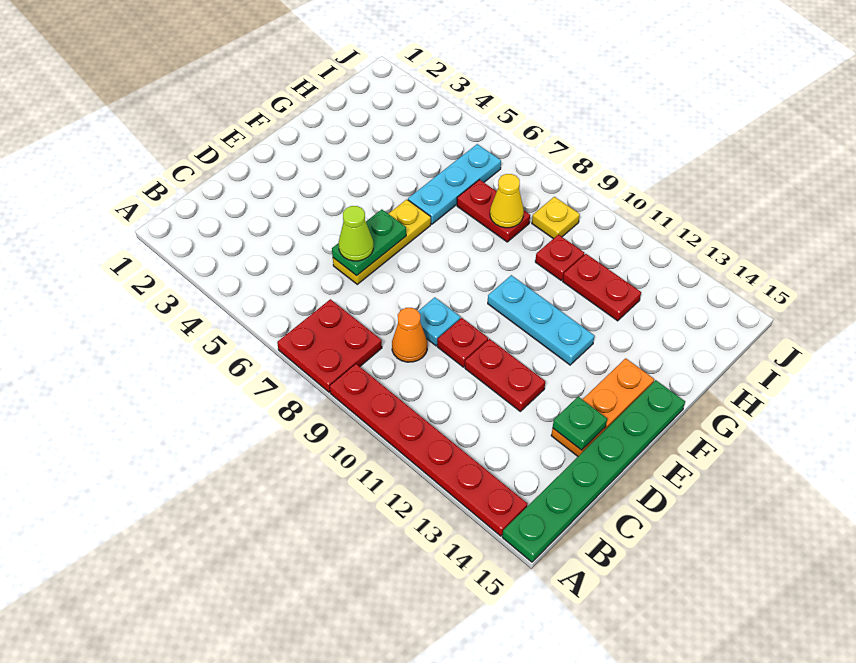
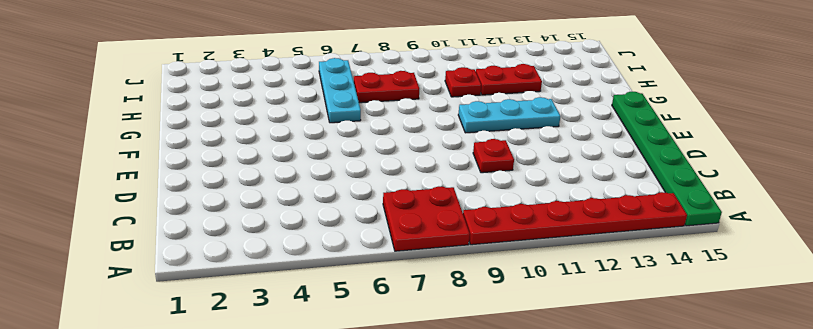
none -> orange cone C9 level 1
none -> yellow plate D6:F6 level 1
none -> cyan plate D9 level 1

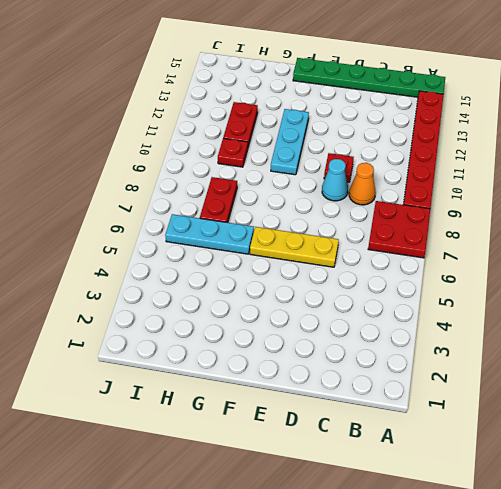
cyan cone D9 level 1 -> cyan plate D9 level 1
none -> red plate D11:D12 level 1
none -> orange plate D14:F14 level 1
none -> yellow plate I9 level 1

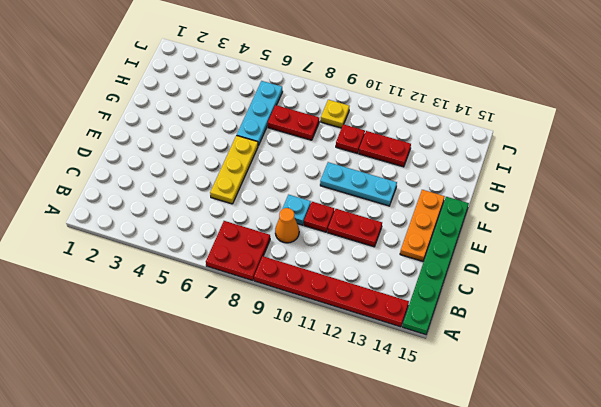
none -> green plate D6:E6 level 2
none -> green plate D14 level 2
none -> yellow cone H8 level 2

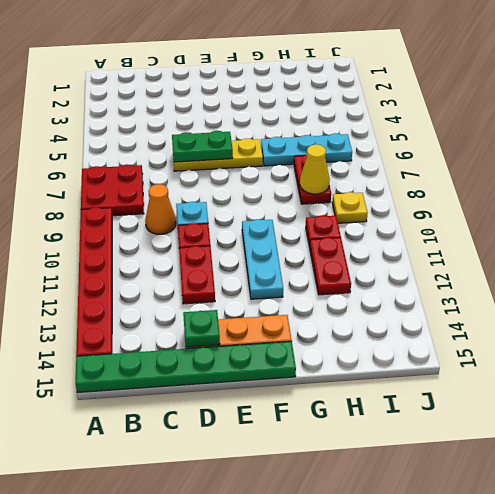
none -> lime cone D6 level 3

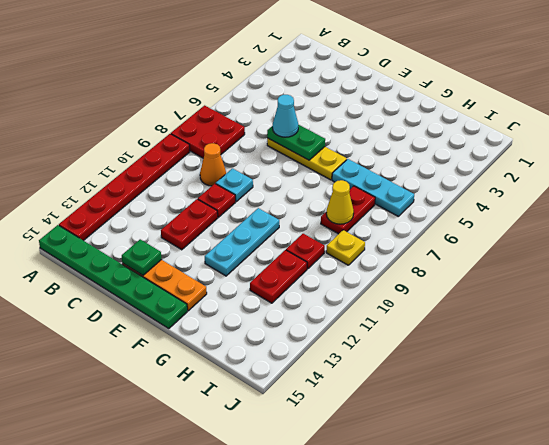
cyan cone D6 level 3 -> lime cone D6 level 3

